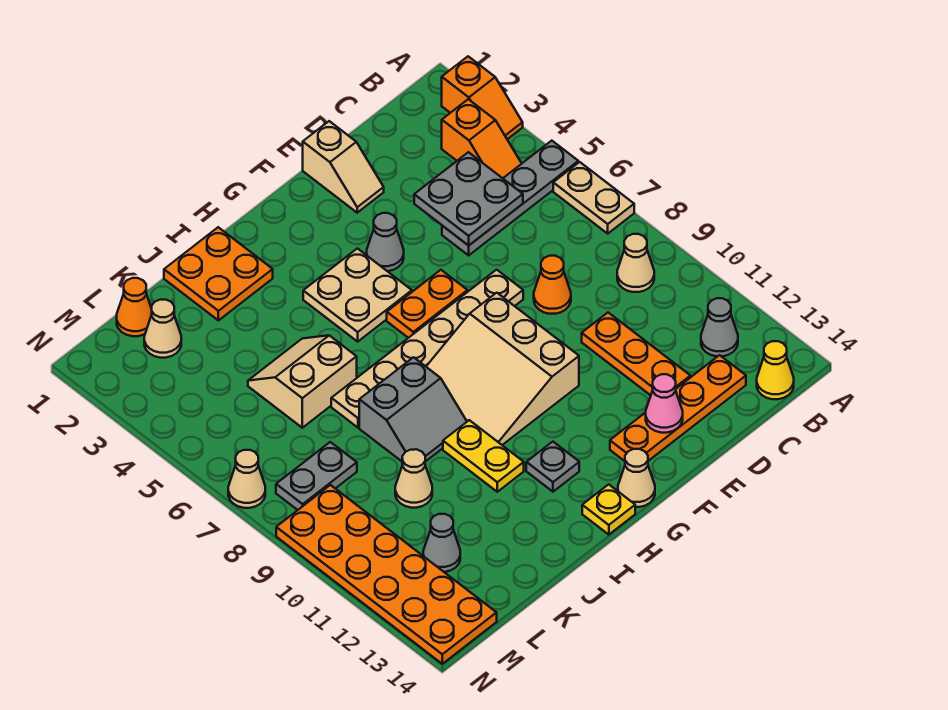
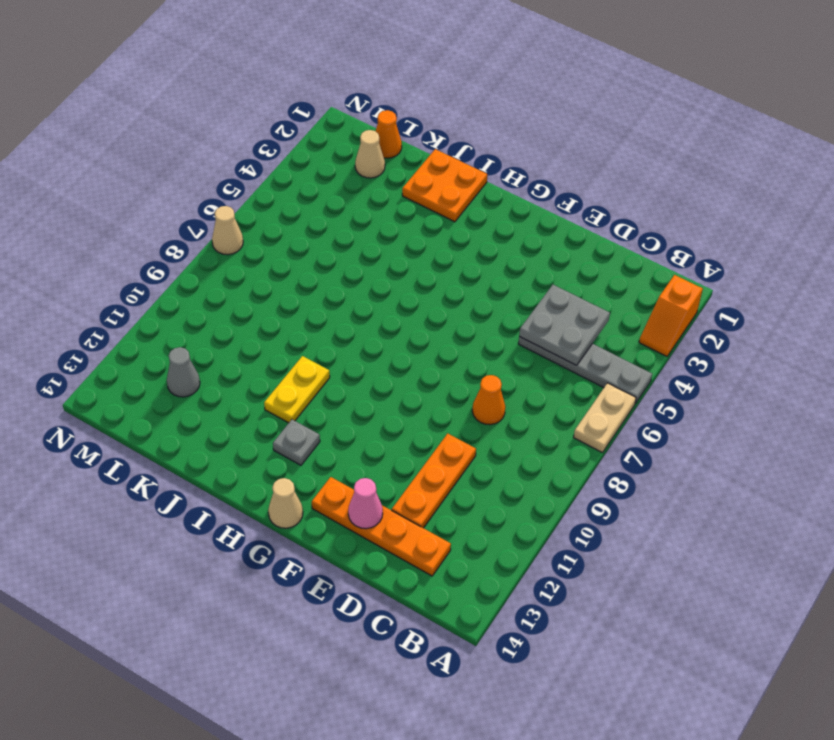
none -> orange slope B3:B4 level 1 top 3
none -> tan cone B9 level 1
none -> grey cone B12 level 1
none -> yellow cone B14 level 1

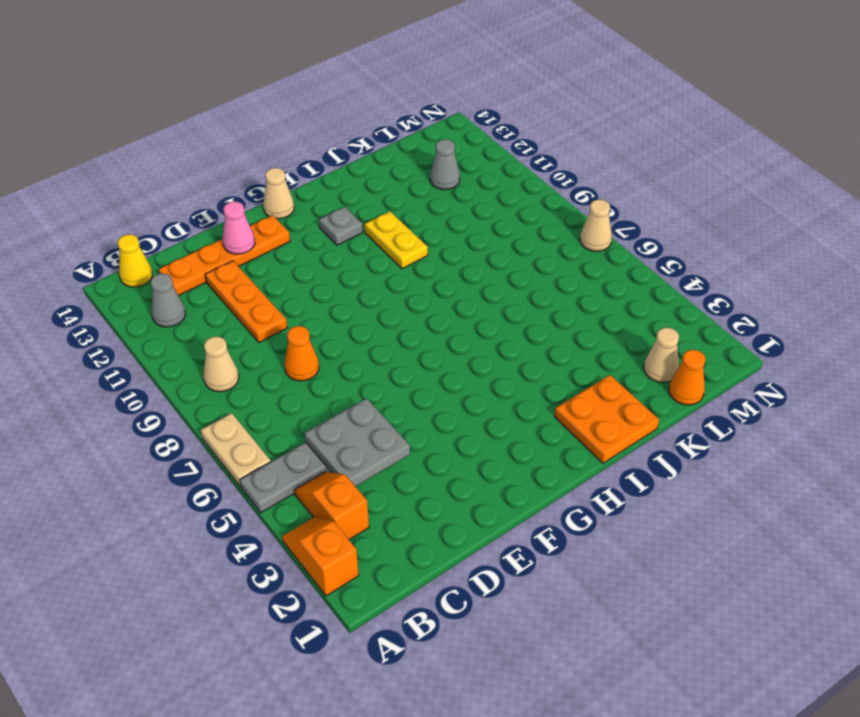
none -> tan slope E1:E2 level 1 top 1
none -> tan plate E7:J7 level 1
none -> grey cone F4 level 1
none -> orange plate F6:G6 level 1

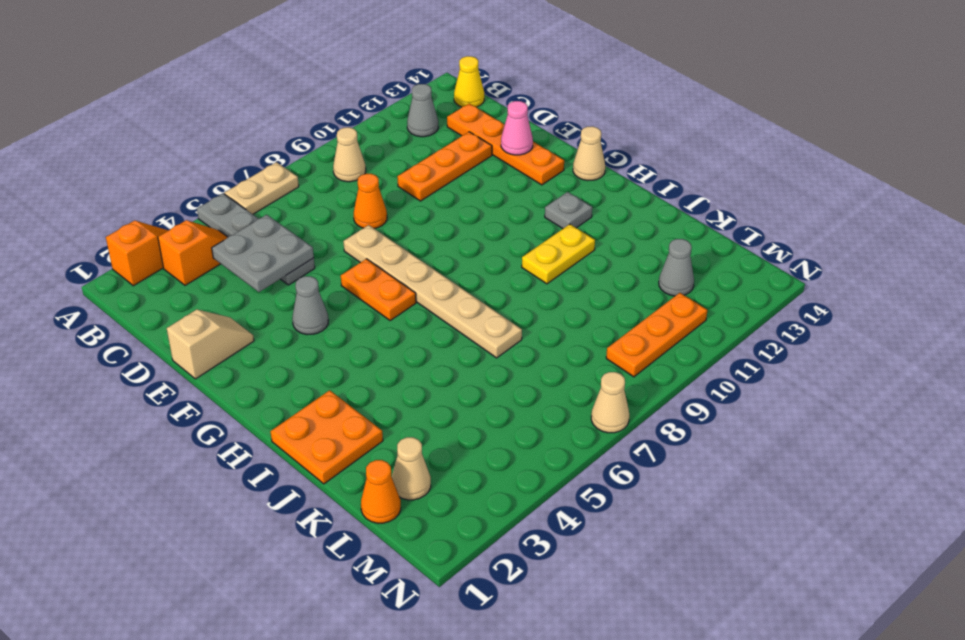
orange plate M9:M11 level 1 -> orange plate M9:N14 level 1
none -> tan slope F8:H10 level 1 top F
none -> tan plate G4:H5 level 1
none -> yellow plate H14 level 1
none -> grey slope I8:J9 level 1 top 8

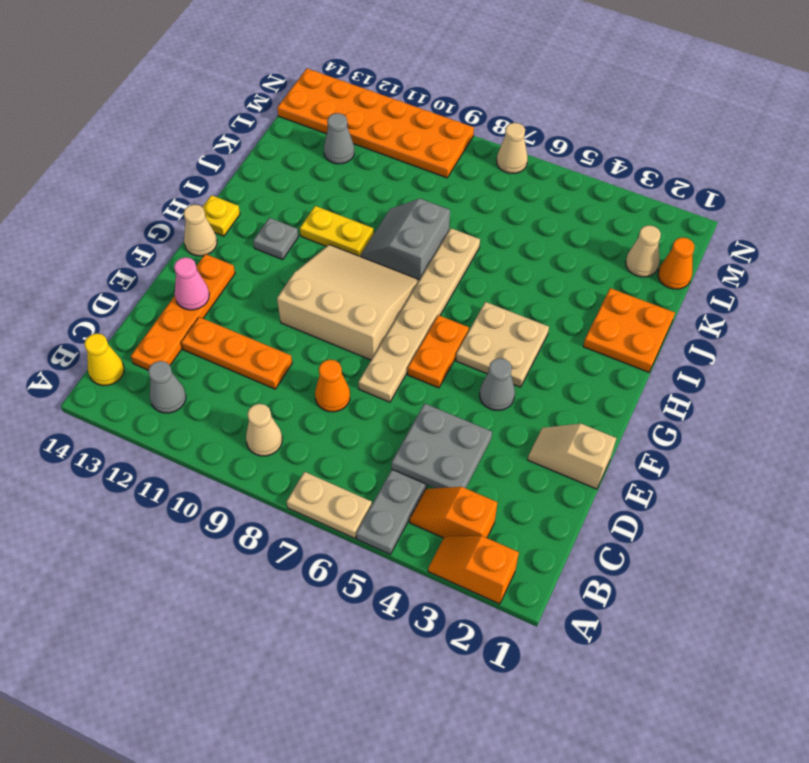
none -> tan slope J5:K6 level 1 top 6
none -> tan cone K10 level 1
none -> grey plate L8:M8 level 1

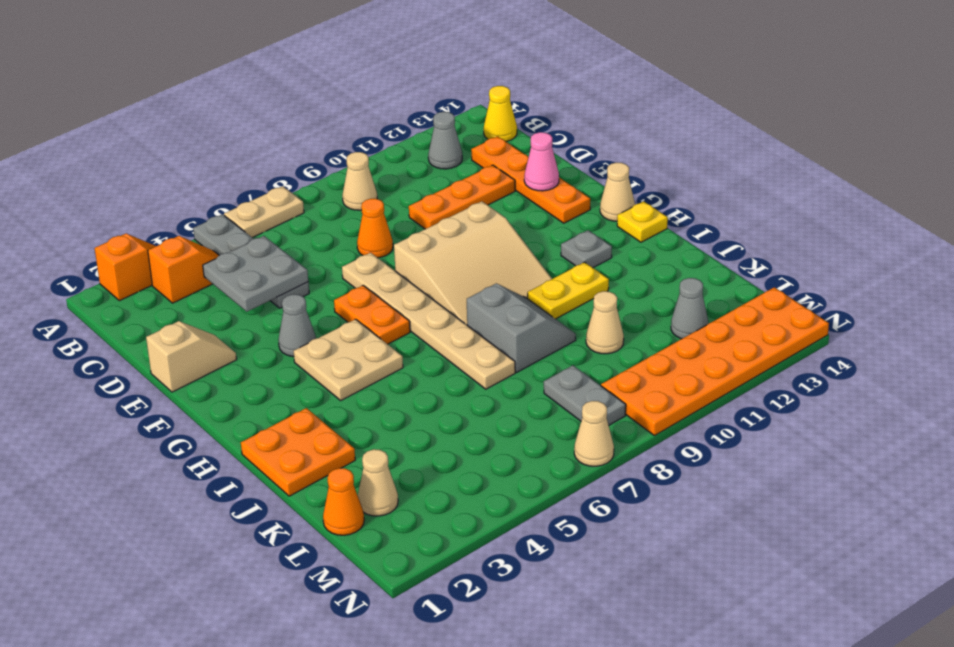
none -> tan slope J5:K6 level 1 top 6

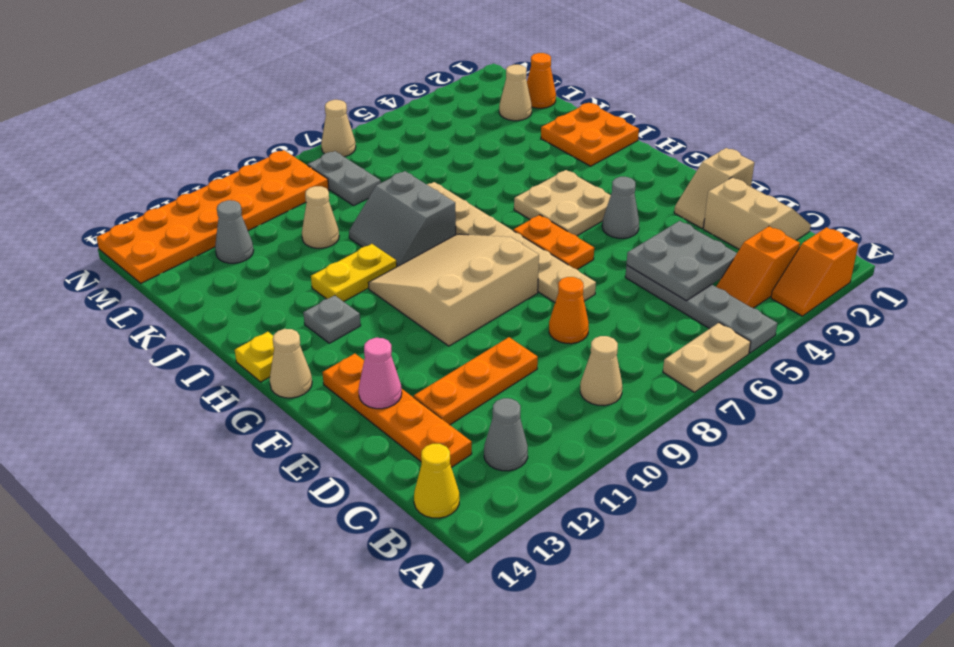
tan slope C1:D2 level 1 top 2 -> tan slope J5:K6 level 1 top 6

